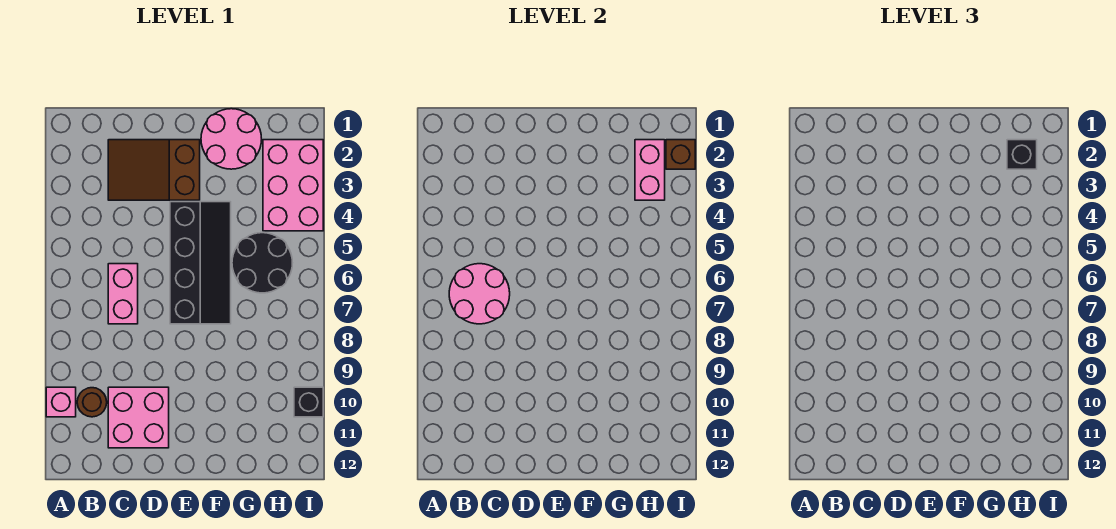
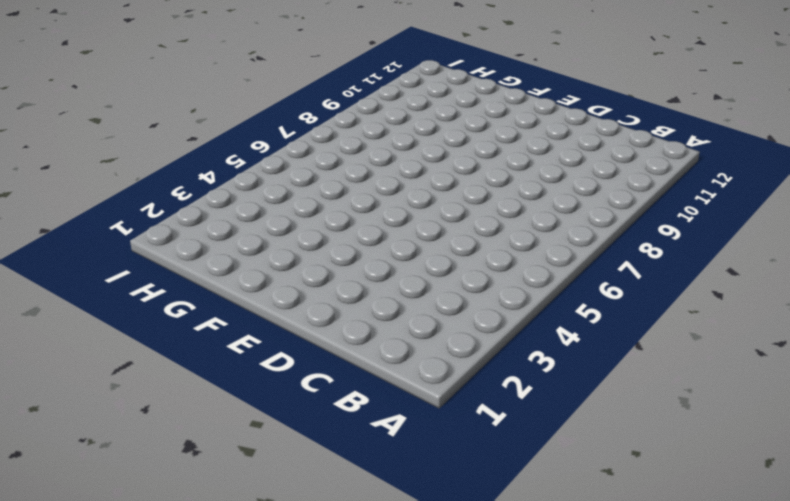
none -> pink brick A10 level 1
none -> brown round brick B10 level 1
none -> brown slope C2:E3 level 1 top E

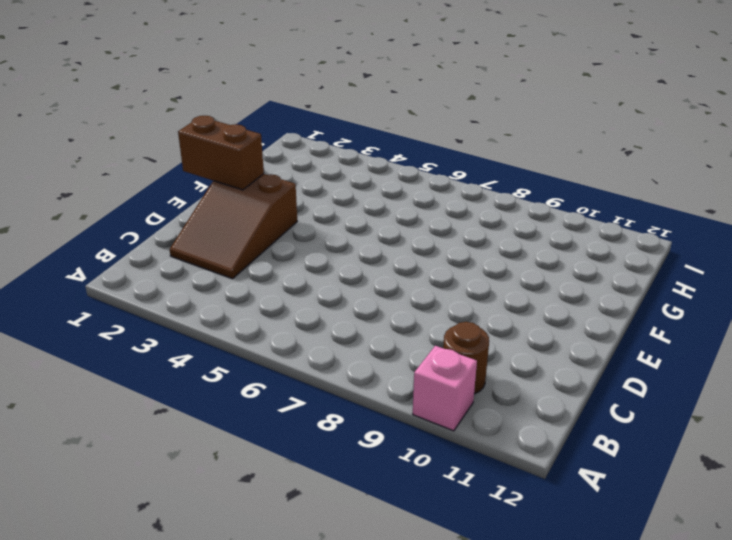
brown brick E1:E2 level 2 -> none
none -> pink brick C6:C7 level 1
none -> pink brick C10:D11 level 1
none -> black slope E4:F7 level 1 top E

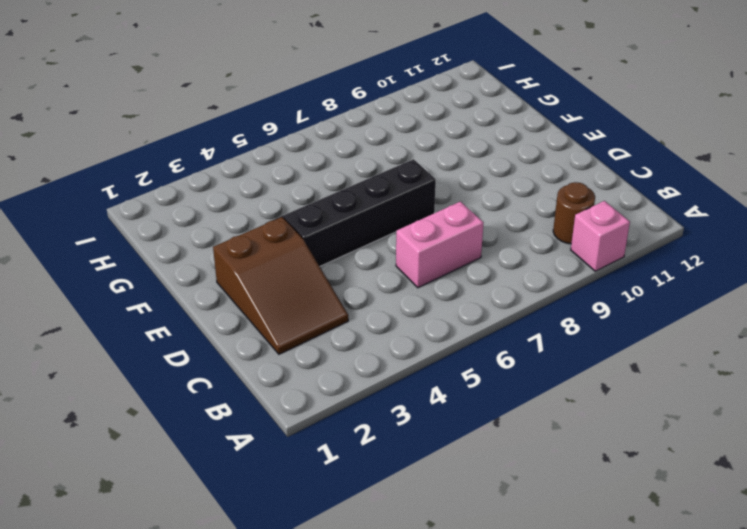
none -> pink brick C10:D11 level 1
none -> pink round brick F1:G2 level 1
none -> black round brick G5:H6 level 1

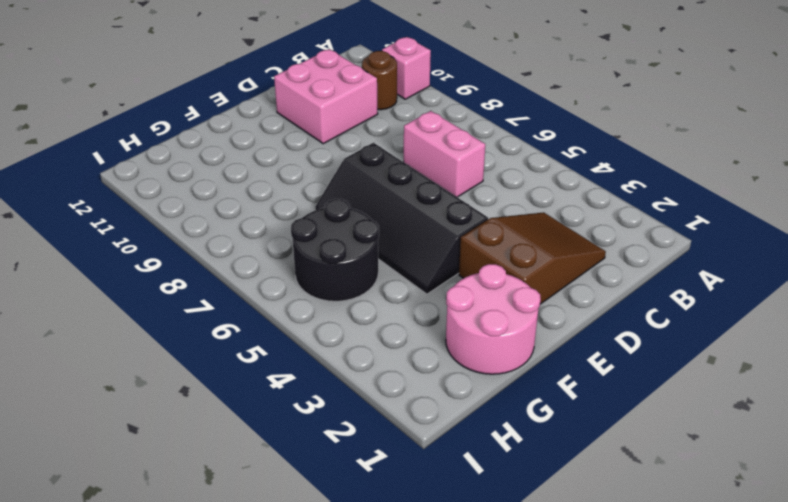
none -> pink brick H2:I4 level 1
none -> black brick I10 level 1
none -> pink round brick B6:C7 level 2

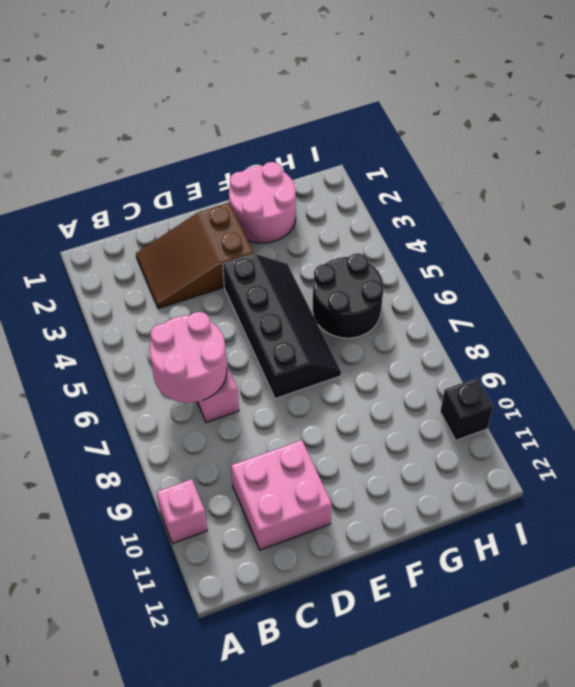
none -> brown round brick B10 level 1
none -> pink brick H2:I4 level 1
none -> pink brick H2:H3 level 2

